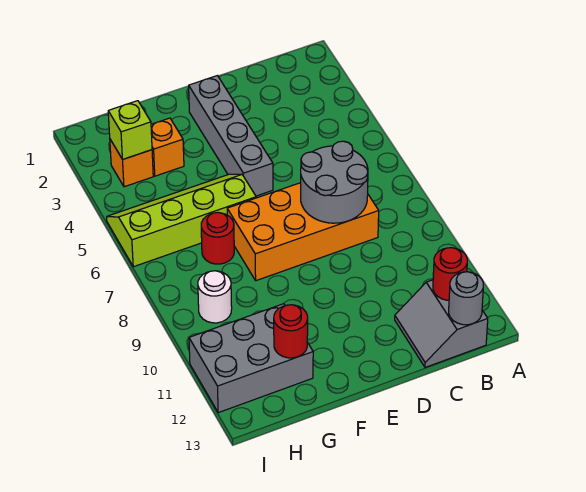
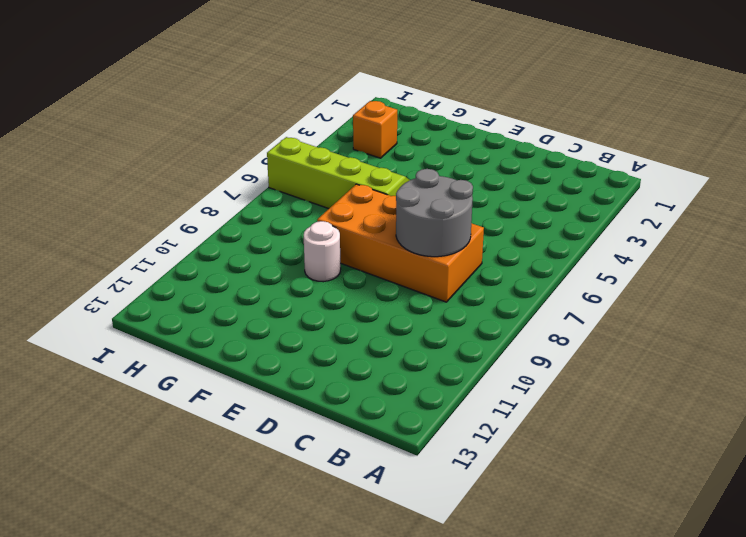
white round brick F9 level 1 -> white round brick H9 level 1
none -> grey slope B12:C13 level 1 top B
none -> grey brick E2:E5 level 1
none -> orange brick G3 level 1

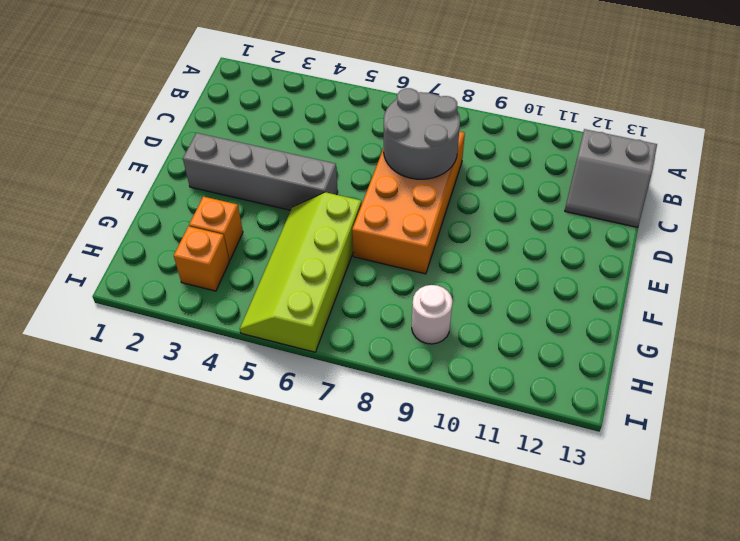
none -> red round brick G7 level 1
none -> grey brick G11:I12 level 1
none -> red round brick B12 level 2

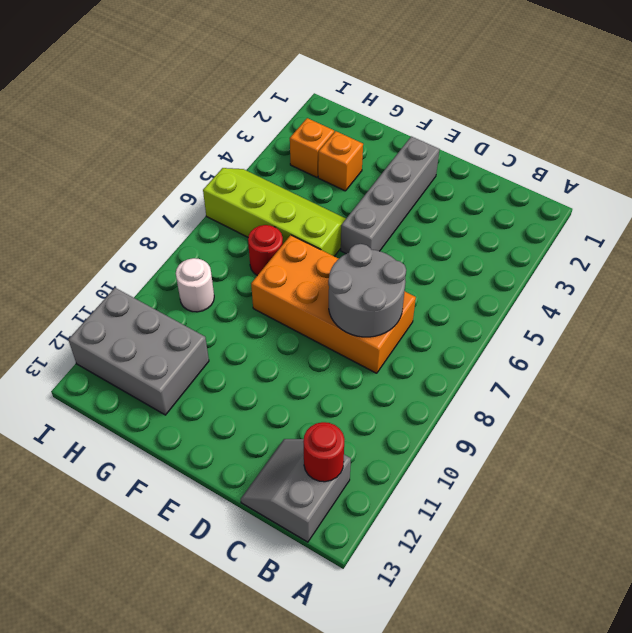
none -> grey round brick B13 level 2
none -> red round brick G12 level 2
none -> lime brick H3 level 2

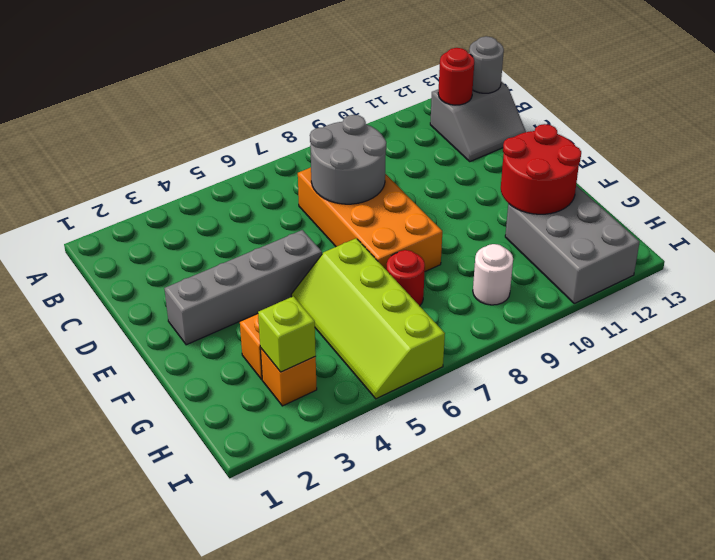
red round brick F11:G12 level 2 -> red round brick G12 level 2

